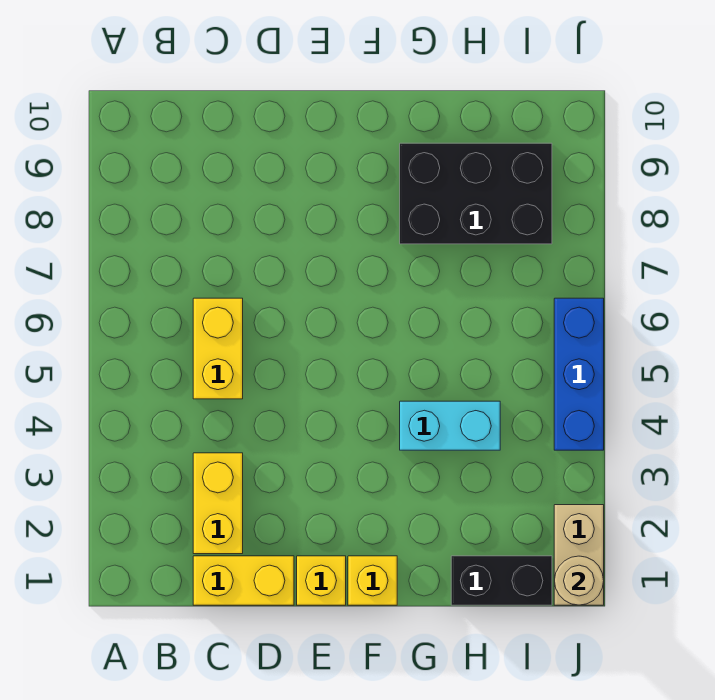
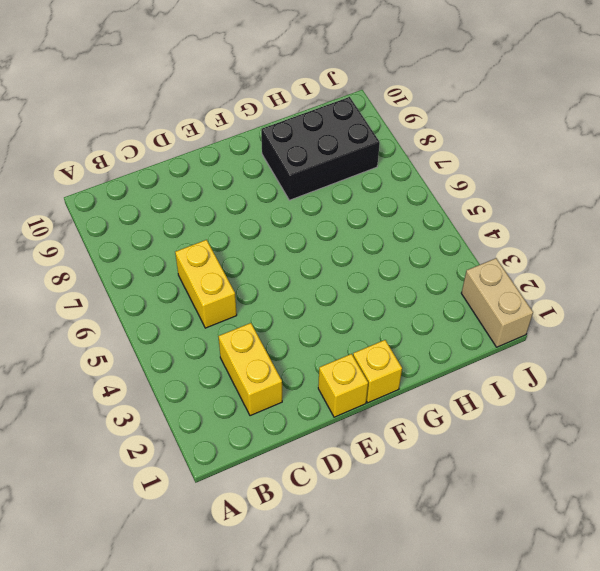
none -> yellow brick C1:D1 level 1
none -> cyan brick G4:H4 level 1

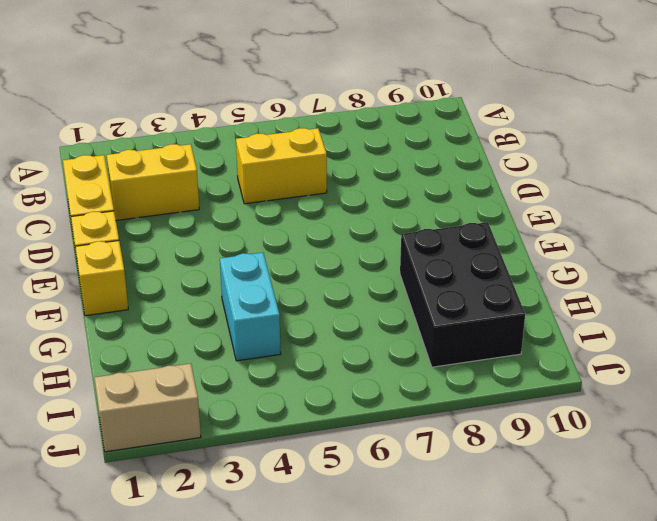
none -> black brick H1:I1 level 1
none -> blue brick J4:J6 level 1

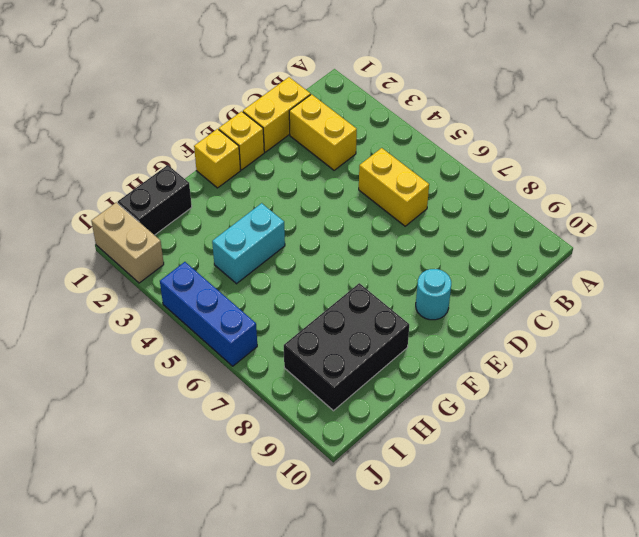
cyan round brick E9 level 1 -> none
none -> tan round brick J1 level 2

